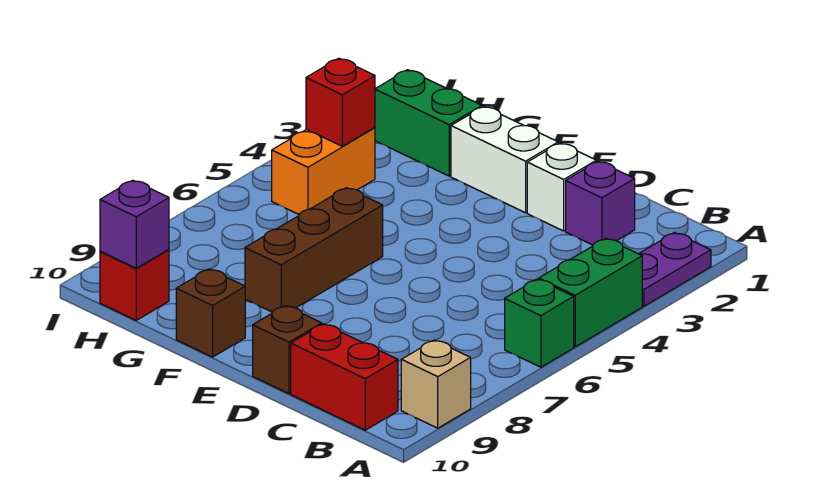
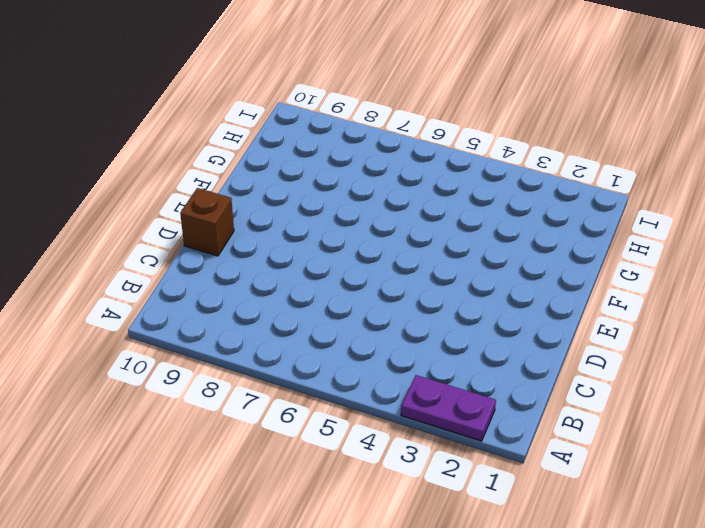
none -> green brick A4:A5 level 1
none -> green brick A6 level 1
none -> tan brick A9 level 1

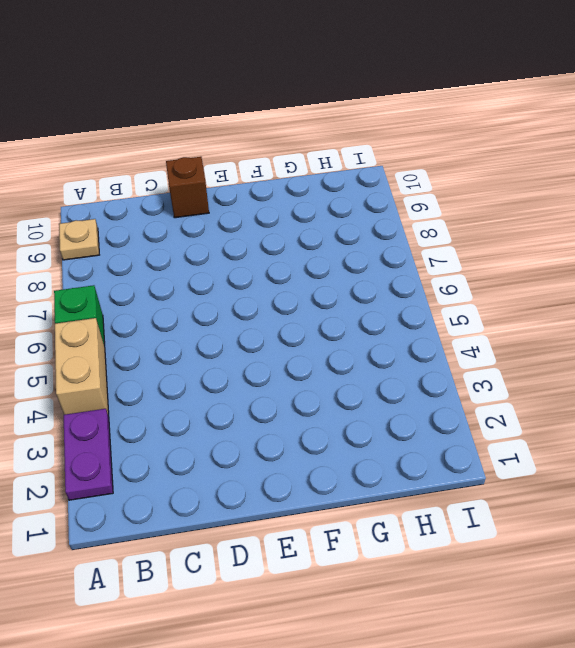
tan brick A4:A5 level 1 -> green brick A4:A5 level 1
tan plate A9 level 1 -> tan brick A9 level 1
none -> red brick B10:C10 level 1
none -> purple brick C2 level 1
none -> white brick D2 level 1

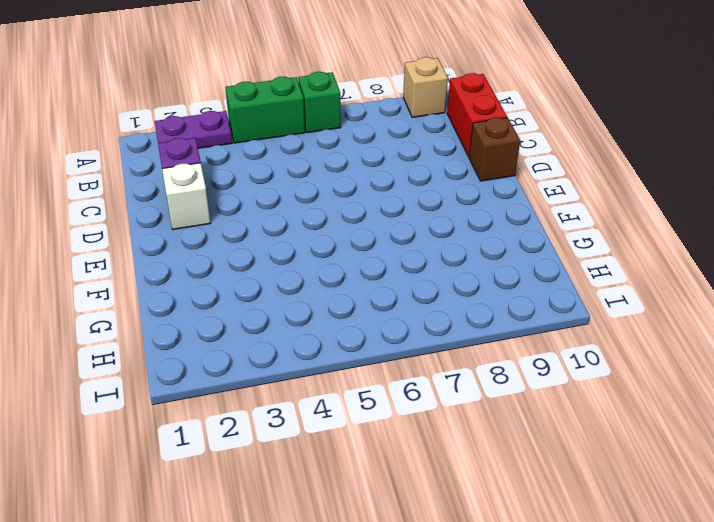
none -> white brick E2:F2 level 1
none -> brown brick F6:F8 level 1
none -> brown brick F10 level 1

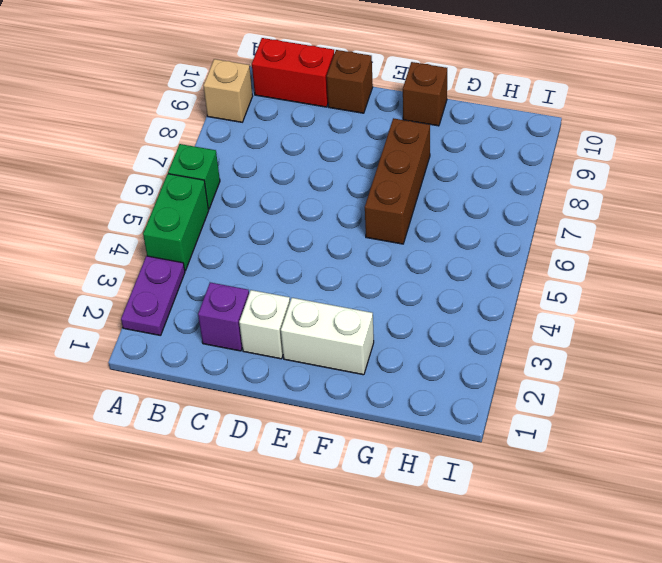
none -> green brick G2:H2 level 1
none -> orange brick H4:H5 level 1
none -> red brick H10 level 1

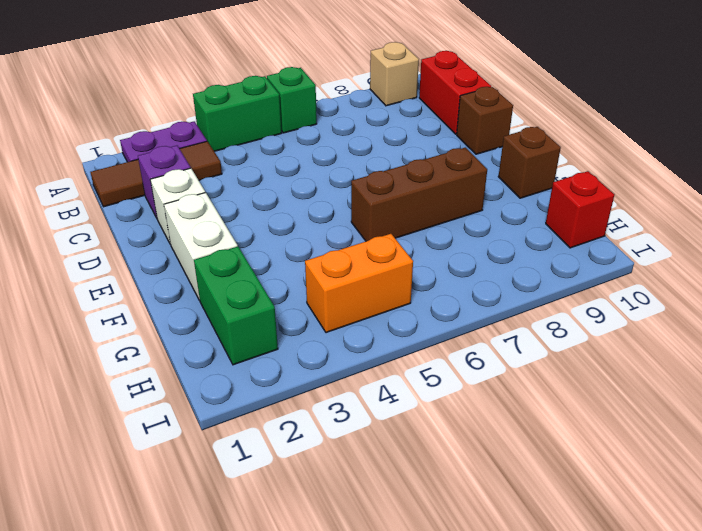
brown tile B1:B3 level 1 -> none
none -> red brick H4 level 2
none -> purple brick H10 level 2

